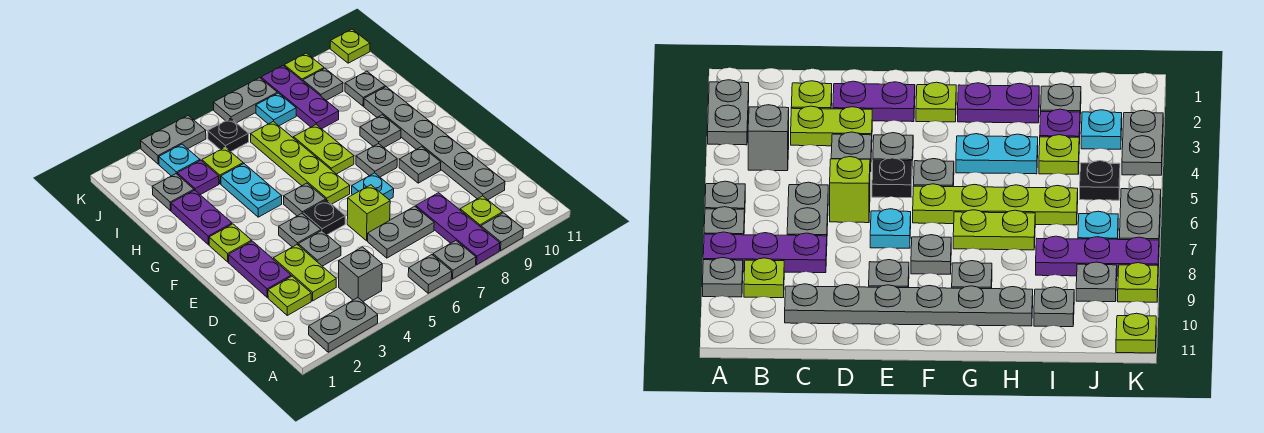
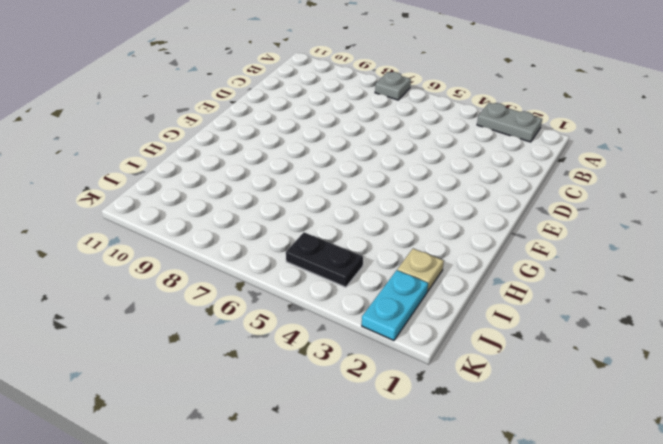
tan plate I2 level 1 -> grey plate I2 level 1
cyan plate J2:K2 level 1 -> cyan plate G4:H4 level 1
black plate J4:J5 level 1 -> black plate J5 level 1
none -> grey plate A6 level 1
none -> purple plate A8:C8 level 1
none -> grey plate A9 level 1
none -> grey brick B4 level 1

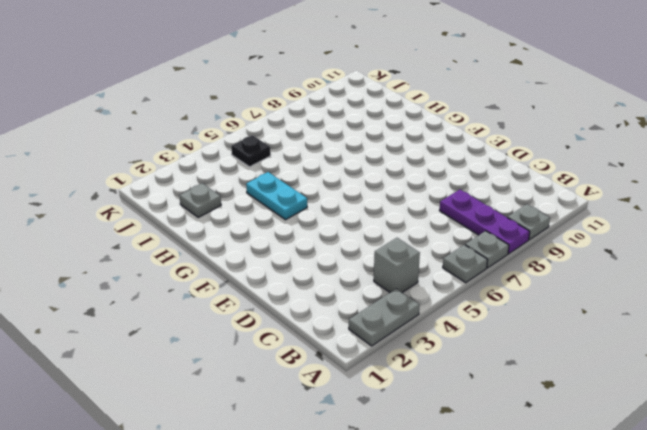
none -> lime plate B9 level 1
none -> lime plate C2 level 1
none -> lime plate C3:D3 level 1
none -> grey plate C6:C7 level 1

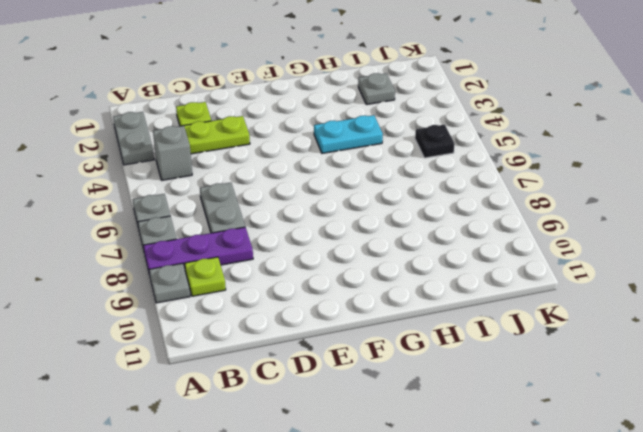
none -> grey plate C10:H10 level 1
none -> purple plate D2:E2 level 1
none -> grey plate D4 level 1
none -> lime brick D6 level 1

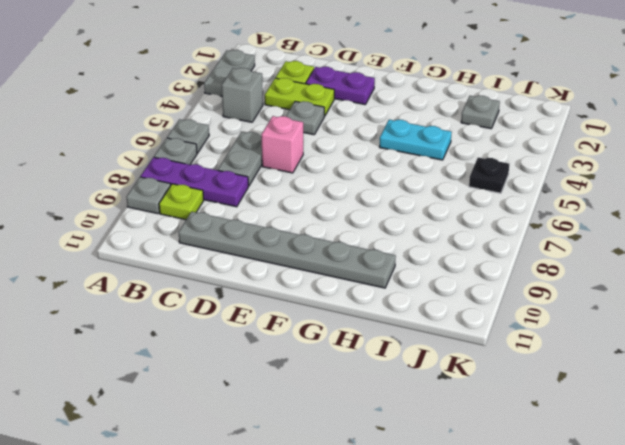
pink brick D6 level 1 -> lime brick D6 level 1
none -> grey plate E4 level 1
none -> black plate E5 level 1
none -> cyan plate E7 level 1
none -> grey plate E9 level 1

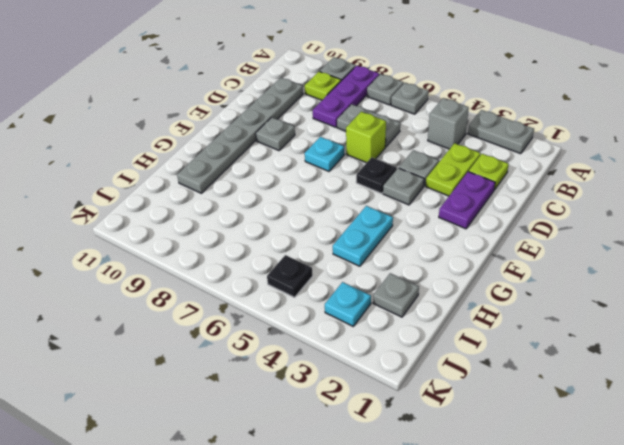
none -> lime plate F2 level 1
none -> grey plate F5 level 1
none -> lime plate F6:I6 level 1
none -> grey plate F8 level 1

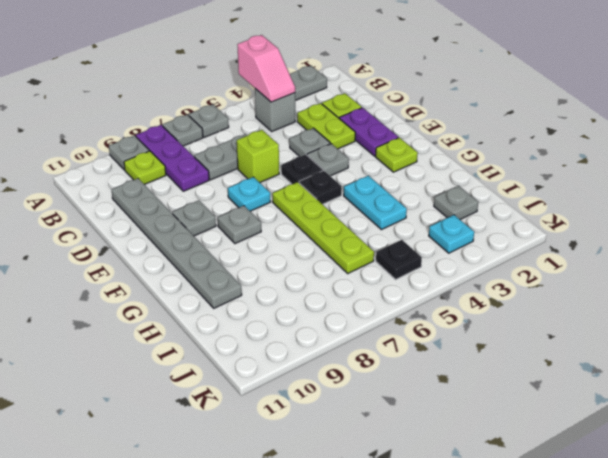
pink slope A4:B4 level 2 top A -> none
black plate F5 level 1 -> grey plate F5 level 1
none -> purple plate G2:H2 level 1
none -> lime plate G7:H7 level 1
none -> grey plate G9 level 1
none -> purple plate I3 level 1

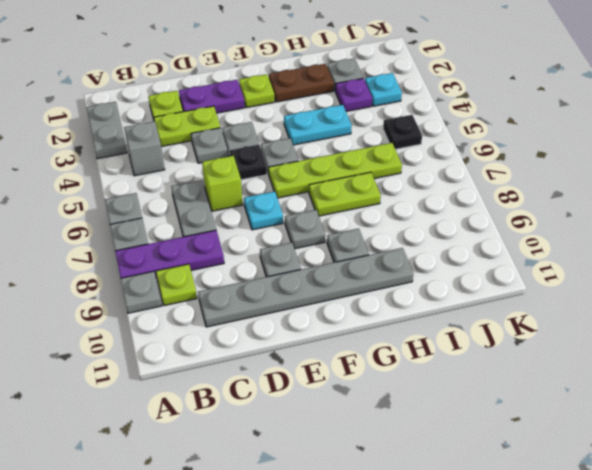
brown plate G2:H2 level 1 -> purple plate G2:H2 level 1
none -> lime plate I4 level 1
none -> purple plate I8:K8 level 1
none -> grey plate I10 level 1
none -> cyan plate J7 level 1

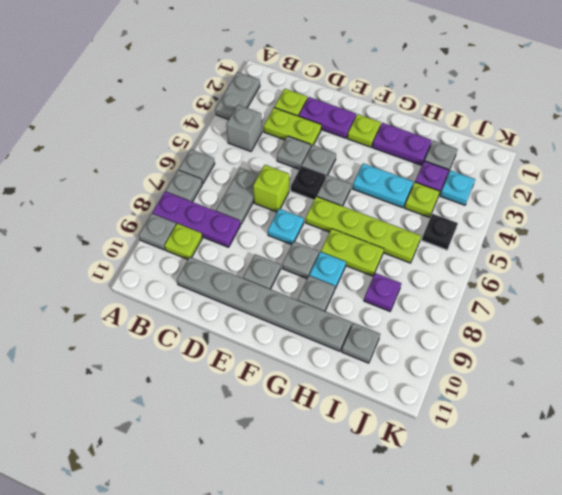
cyan plate G8 level 1 -> cyan plate J7 level 1
purple plate I8 level 1 -> purple plate I8:K8 level 1
none -> grey plate J9 level 1
none -> grey plate K3:K4 level 1
none -> grey plate K6:K7 level 1
none -> lime plate K9 level 1

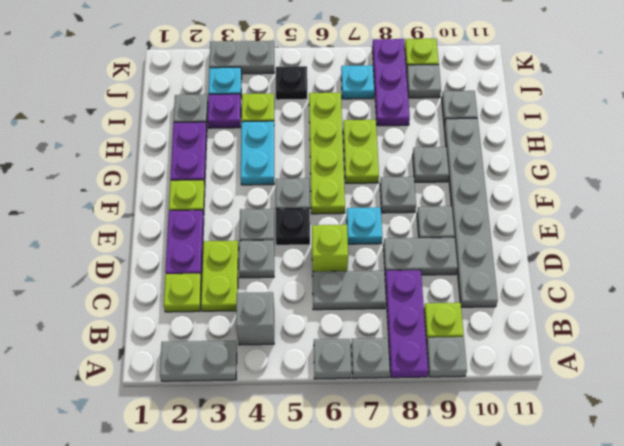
grey plate D8:D9 level 1 -> grey plate K6:K7 level 1
none -> lime plate K11 level 1

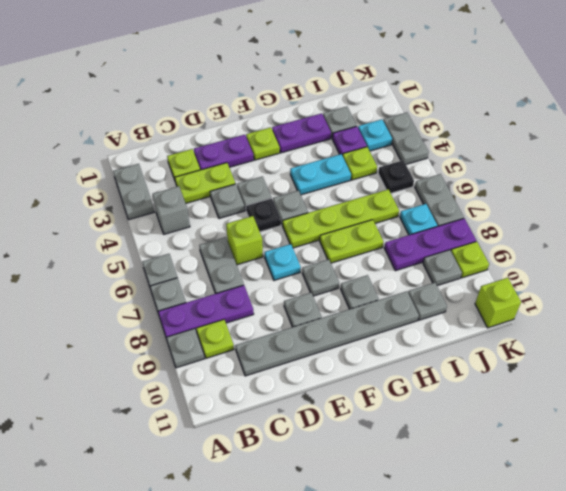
lime brick K11 level 1 -> lime plate K11 level 1

